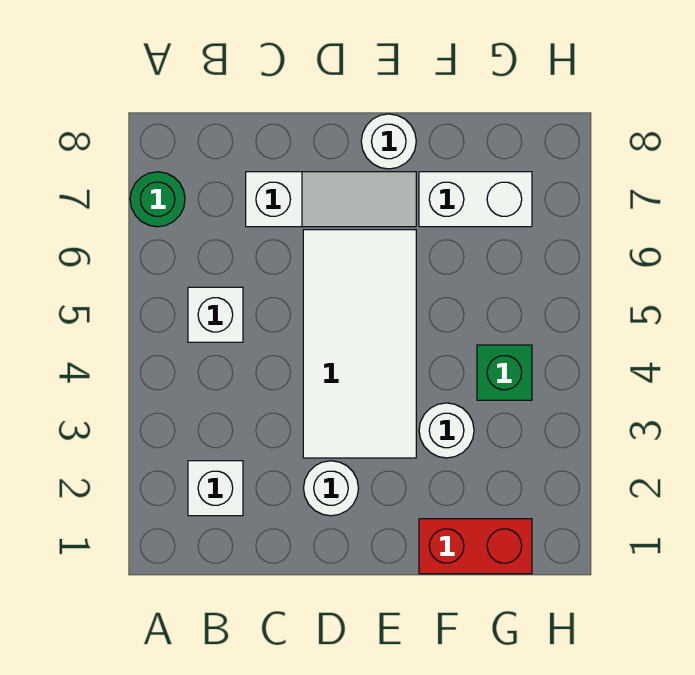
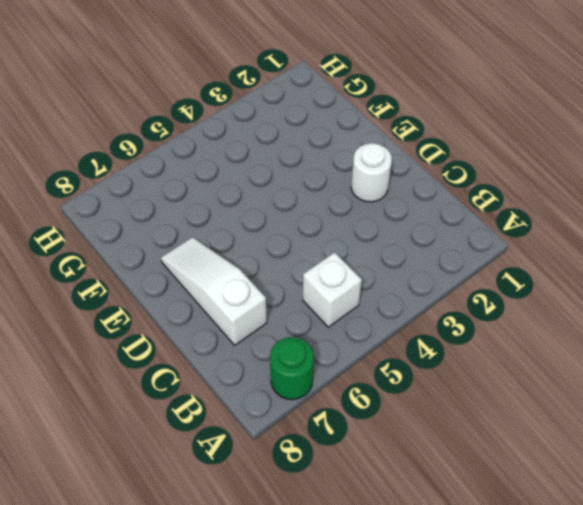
none -> white brick B2 level 1
none -> white tile D3:E6 level 1

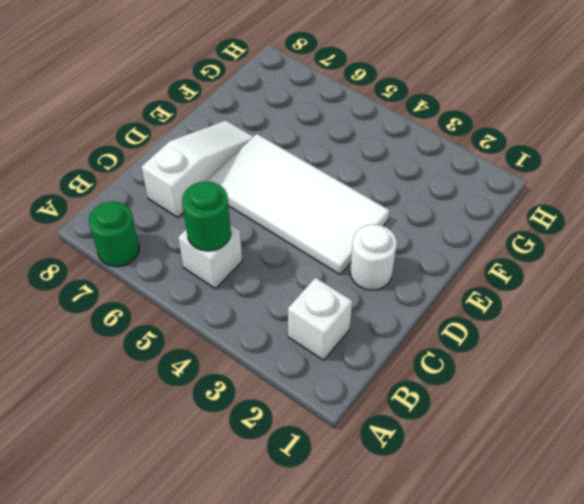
green round brick B5 level 2 -> none
none -> white round brick E8 level 1
none -> red brick F1:G1 level 1

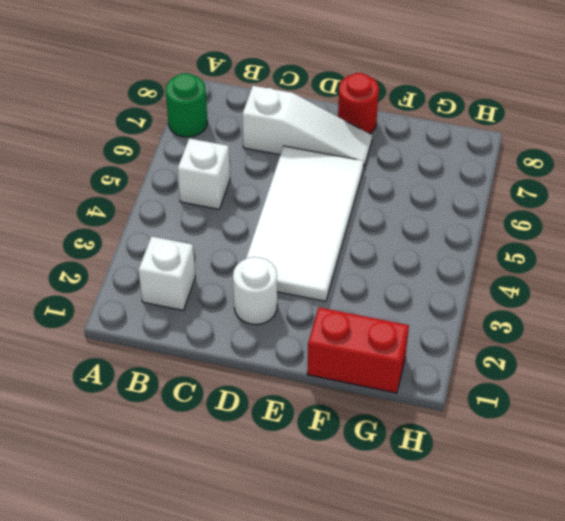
red round brick E8 level 1 -> white round brick E8 level 1
none -> white round brick F3 level 1
none -> white brick F7:G7 level 1

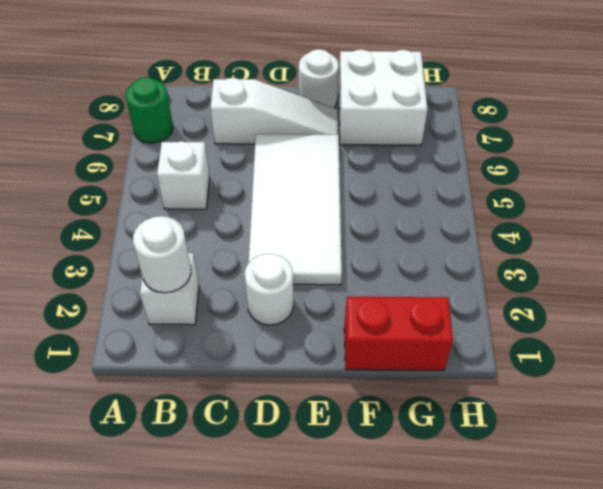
white round brick B2 level 2 -> white round brick F3 level 1
white brick F7:G8 level 1 -> white brick F7:G7 level 1
none -> green brick G4 level 1

